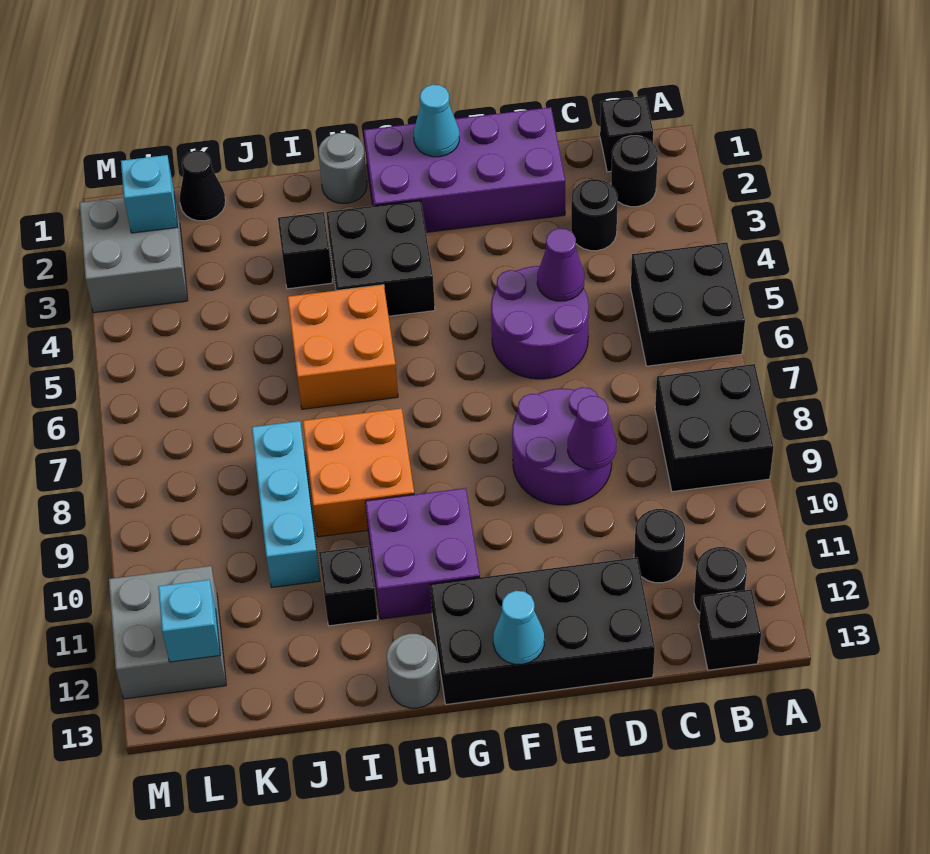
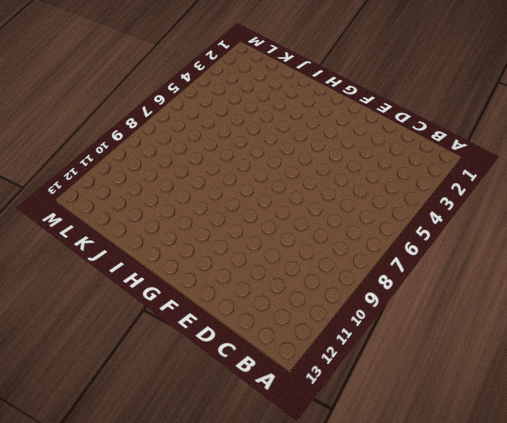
none -> black brick A5:B6 level 1
none -> black brick A8:B9 level 1
none -> black brick B1 level 1
none -> black round brick B2 level 1

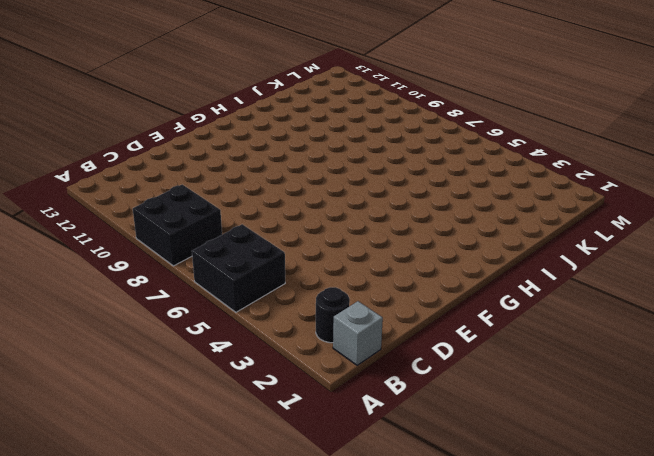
grey brick B1 level 1 -> black brick B1 level 1
none -> black round brick B12 level 1
none -> black brick B13 level 1
none -> black round brick C3 level 1
none -> black round brick C11 level 1

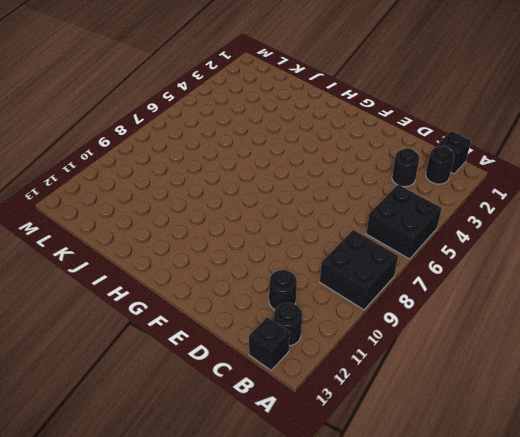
none -> purple brick D1:G2 level 1
none -> purple round brick D5:E6 level 1
none -> purple round brick D8:E9 level 1
none -> black brick D12:G13 level 1

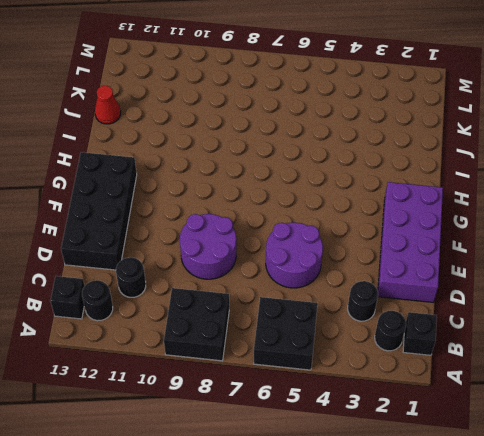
red cone J13 level 1 -> none
none -> black brick G3:H4 level 1
none -> purple brick G10:H11 level 1
none -> grey round brick H1 level 1
none -> orange brick H5:I6 level 1

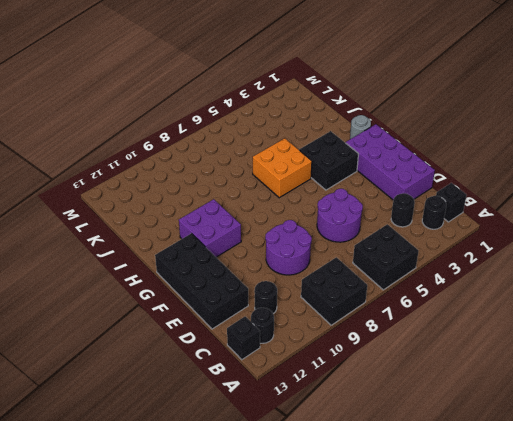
none -> orange brick H8:I9 level 1
none -> grey round brick H13 level 1
none -> black brick I3 level 1
none -> black brick I11 level 1

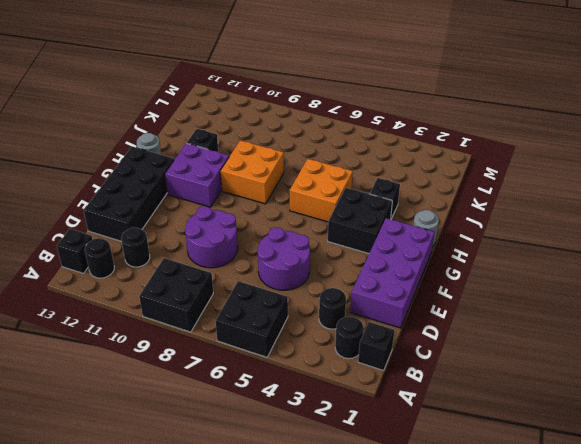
none -> cyan brick J8:J10 level 1
none -> black cone K1 level 1
none -> grey brick L2:M3 level 1
none -> grey brick L11:M12 level 1

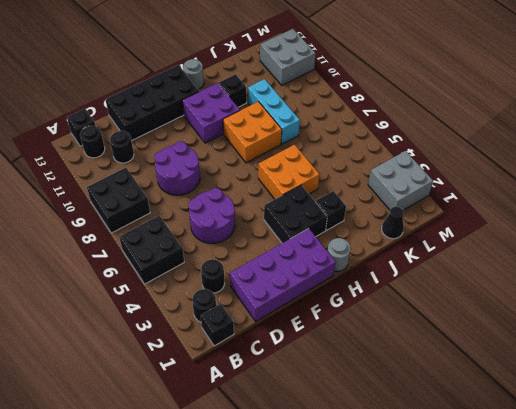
none -> purple cone D5 level 2
none -> purple cone D9 level 2
none -> cyan cone F1 level 2
none -> cyan cone F13 level 2

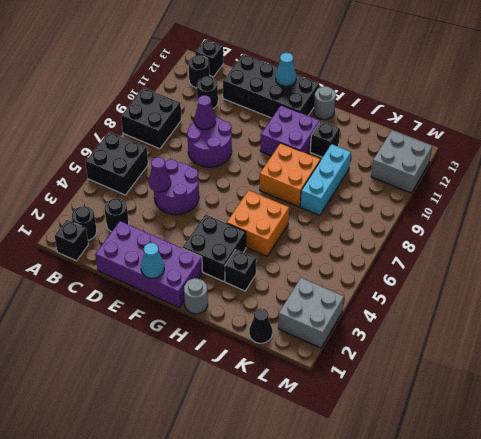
none -> cyan brick L2 level 2
none -> cyan brick L12 level 2

